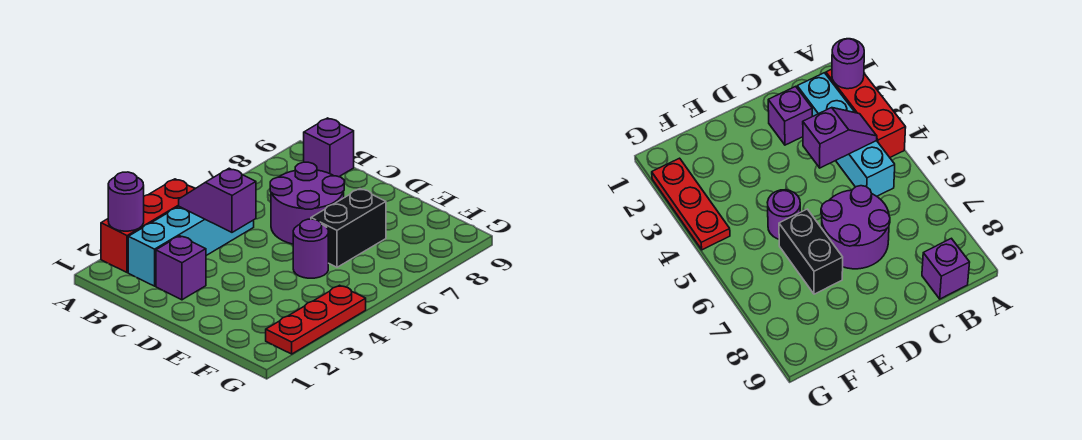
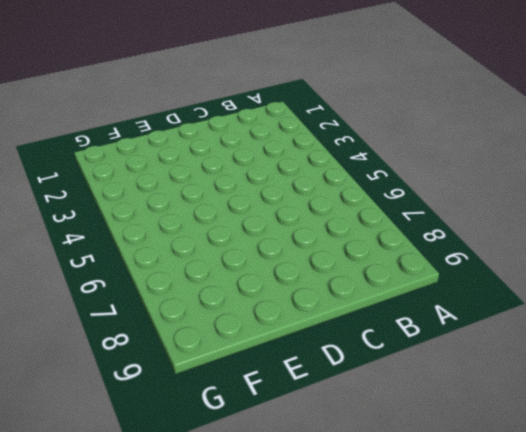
none -> red brick A2:A4 level 1
none -> cyan brick B2:B5 level 1

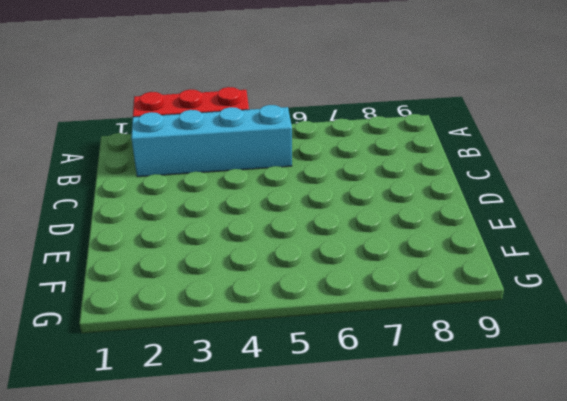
none -> purple brick B9 level 1
none -> purple brick C2 level 1

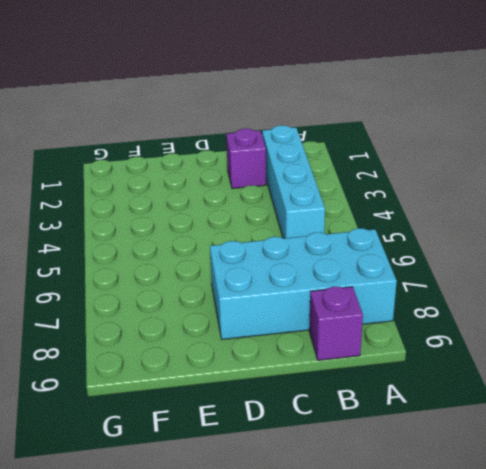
cyan brick A7:D8 level 1 -> purple round brick C6:D7 level 1
none -> red brick A2:A4 level 1
none -> purple round brick E5 level 1

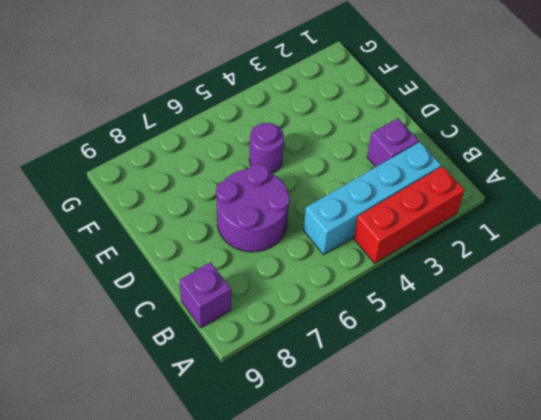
none -> black brick E6:E7 level 1
none -> red plate G2:G4 level 1

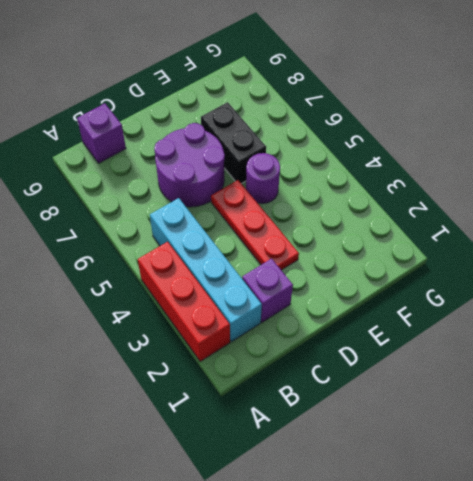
red plate D3:D5 level 1 -> red plate G2:G4 level 1
none -> purple round brick A2 level 2
none -> purple slope B4:C4 level 2 top C

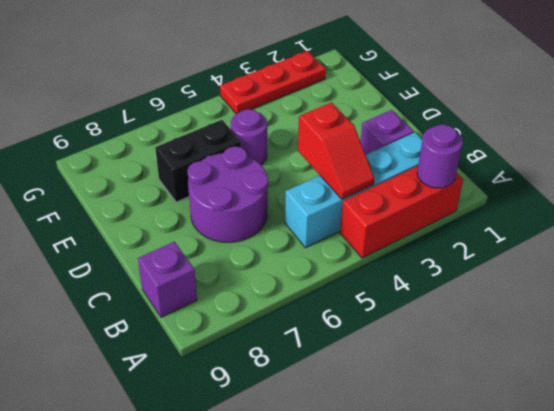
red slope B4:C4 level 2 top C -> purple slope B4:C4 level 2 top C

